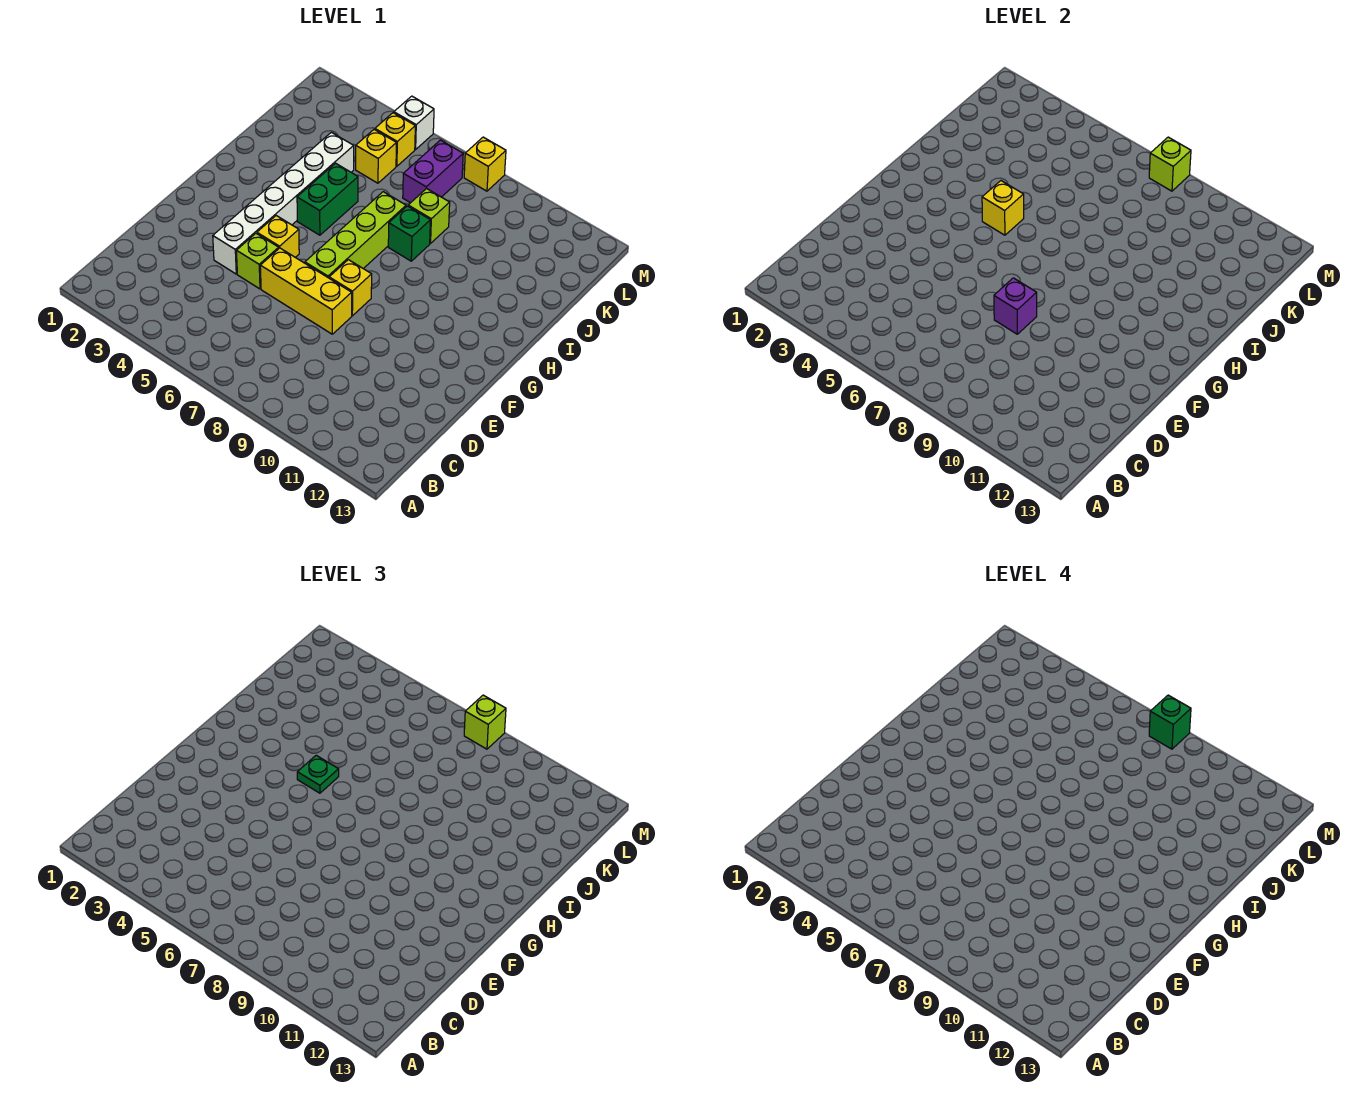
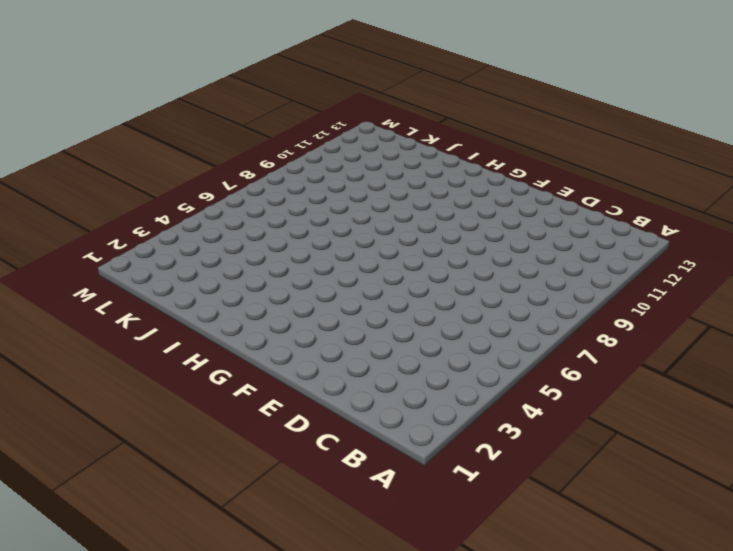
none -> white brick E4:J4 level 1
none -> lime brick E5 level 1
none -> yellow brick E6:E8 level 1

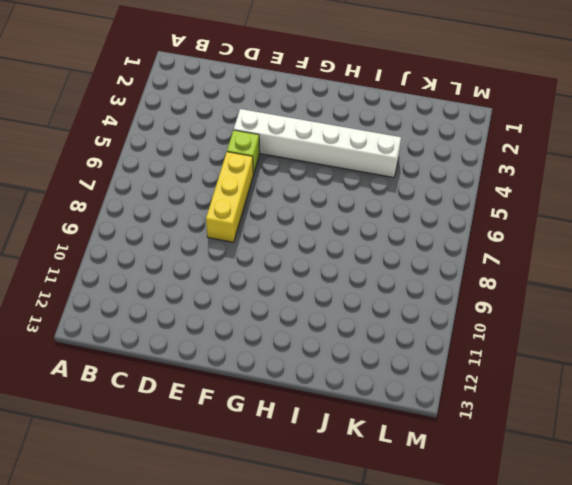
none -> yellow brick F5 level 1
none -> lime brick F7:I7 level 1
none -> yellow brick F8 level 1

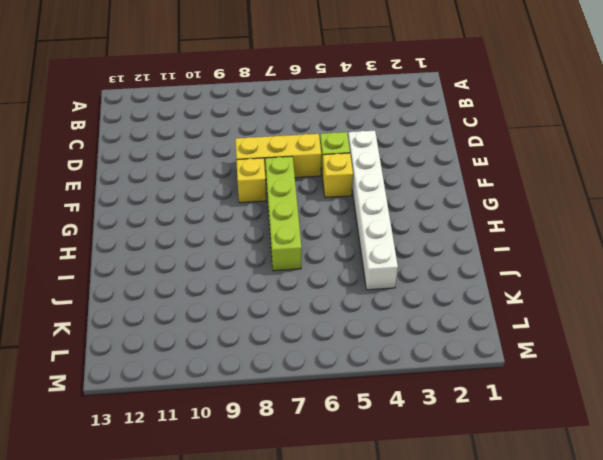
none -> green brick H5:I5 level 1
none -> green brick I8 level 1
none -> lime brick J8 level 1

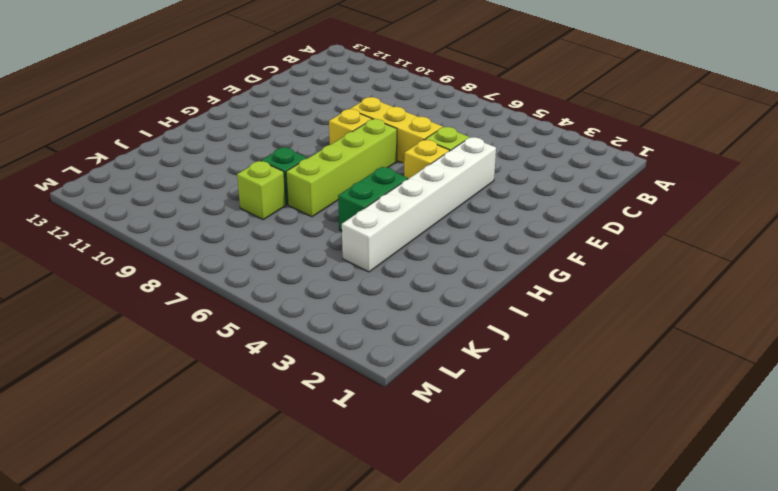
none -> yellow brick K5 level 1
none -> purple brick K7:L7 level 1
none -> yellow brick L5 level 1

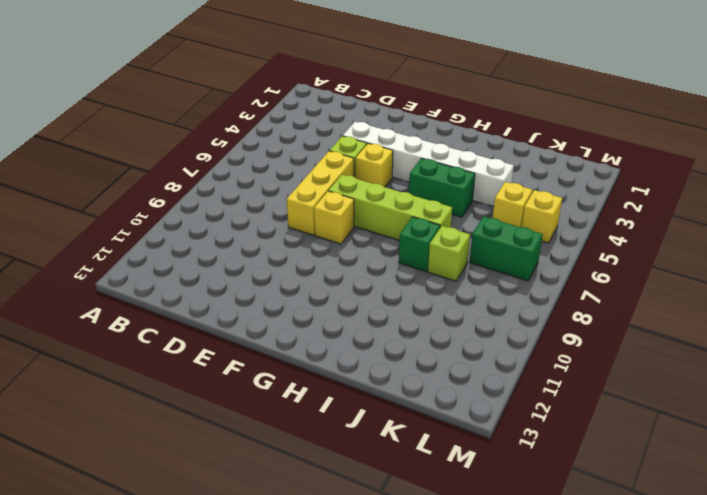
green brick K7:L7 level 1 -> purple brick K7:L7 level 1
none -> white brick M5 level 1
none -> yellow brick M8 level 1
none -> purple brick E8 level 2

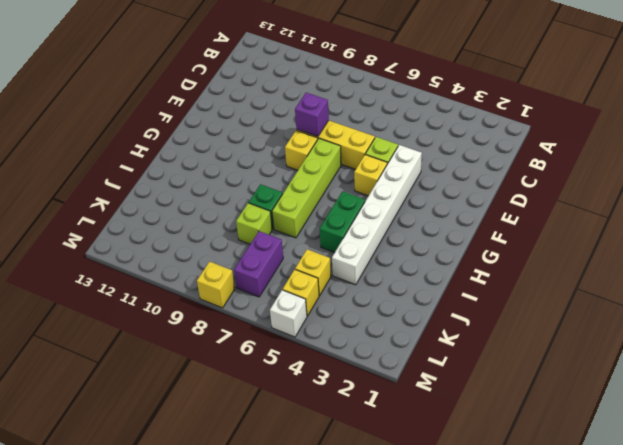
none -> yellow brick H5 level 2
none -> lime brick M8 level 2
none -> green plate H5 level 3

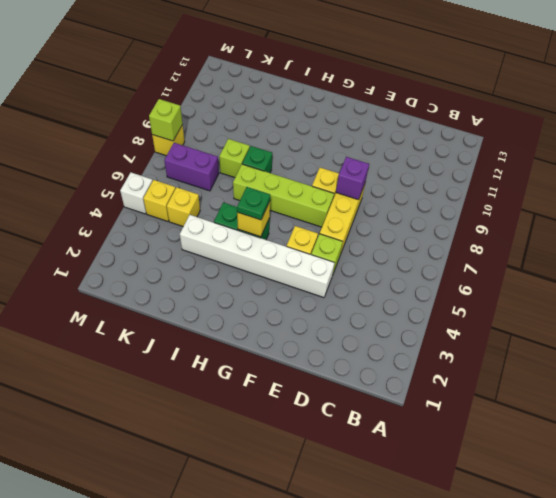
none -> lime brick M8 level 3
none -> green brick M8 level 4

